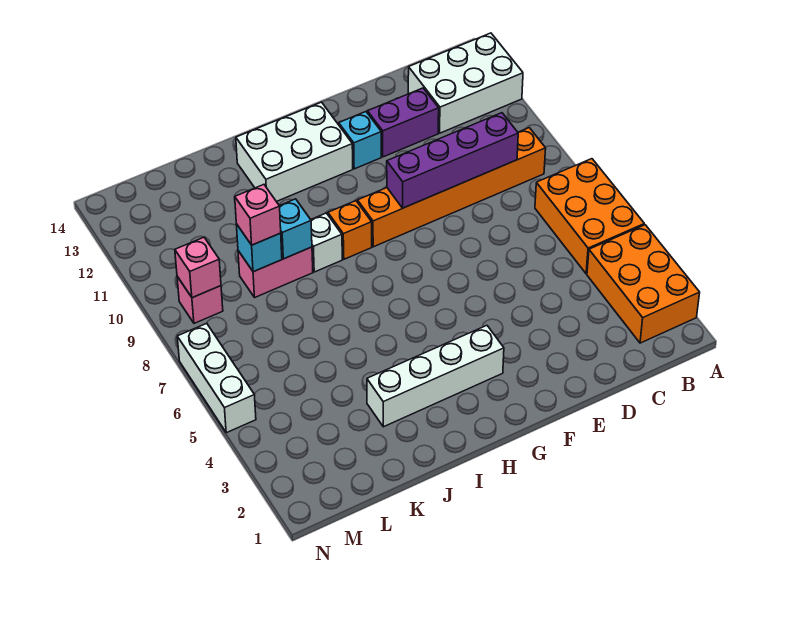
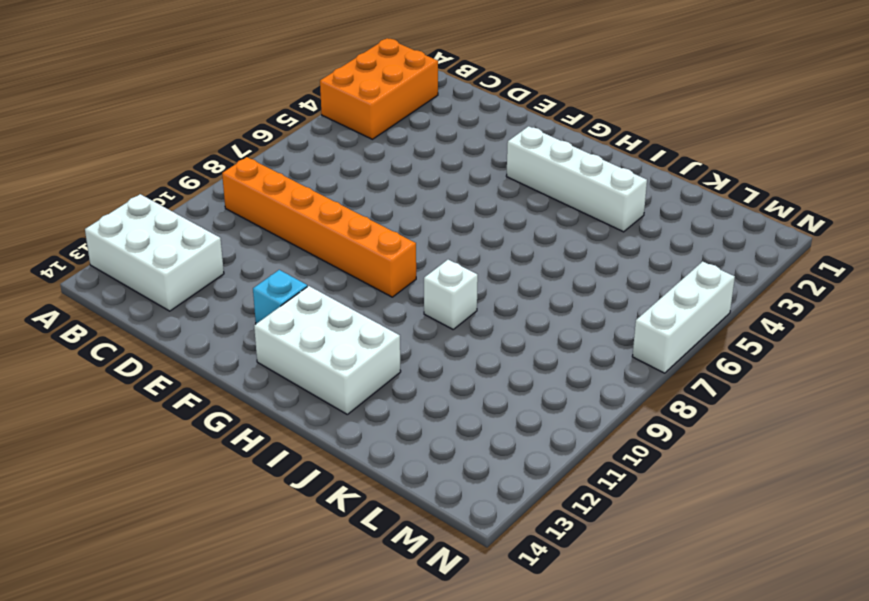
none -> orange brick A5:B7 level 1
none -> purple brick D12:E12 level 1
none -> orange brick H9 level 1

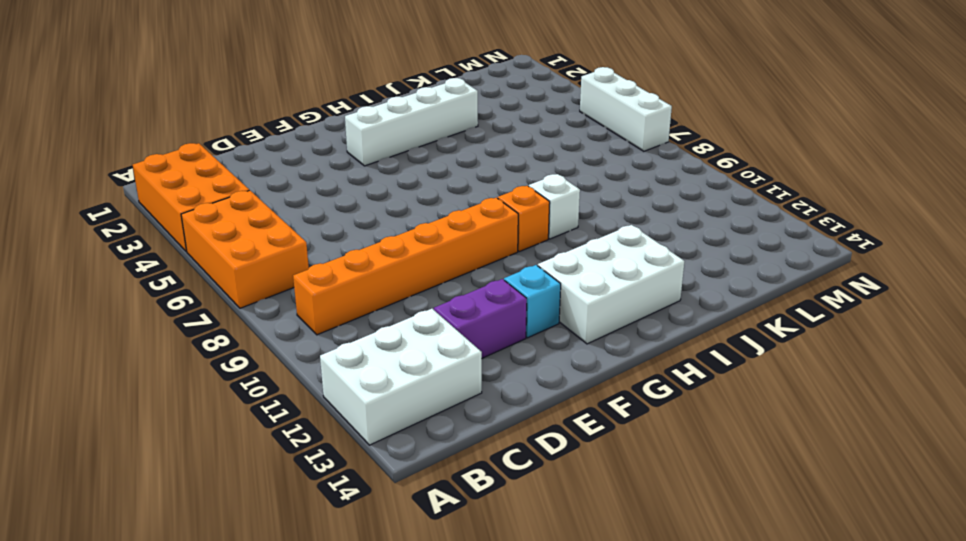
none -> pink brick J9:K9 level 1
none -> pink brick M9 level 1
none -> purple brick C9:F9 level 2

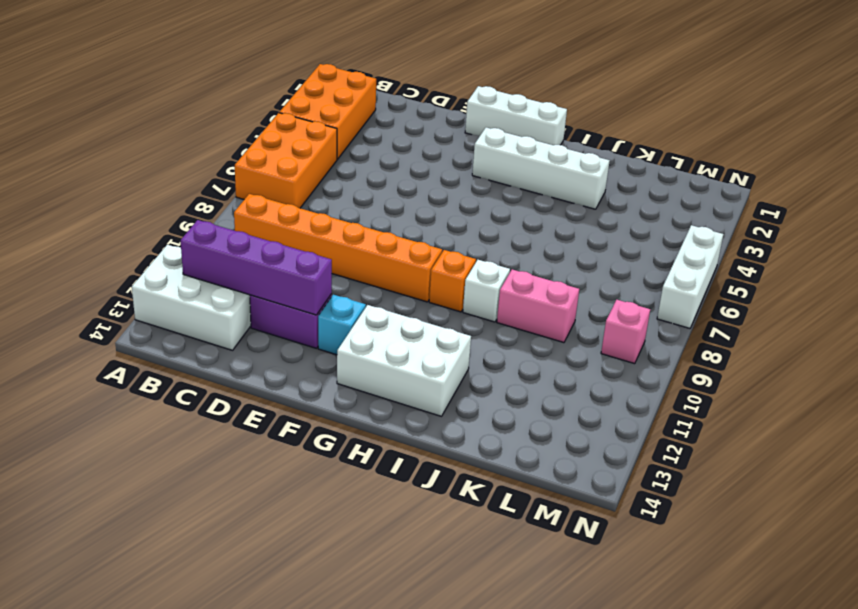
purple brick B12:E12 level 2 -> purple brick C9:F9 level 2
white brick F1:H1 level 1 -> none
none -> cyan brick J9 level 2
none -> cyan brick K9 level 2
none -> pink brick M9 level 2

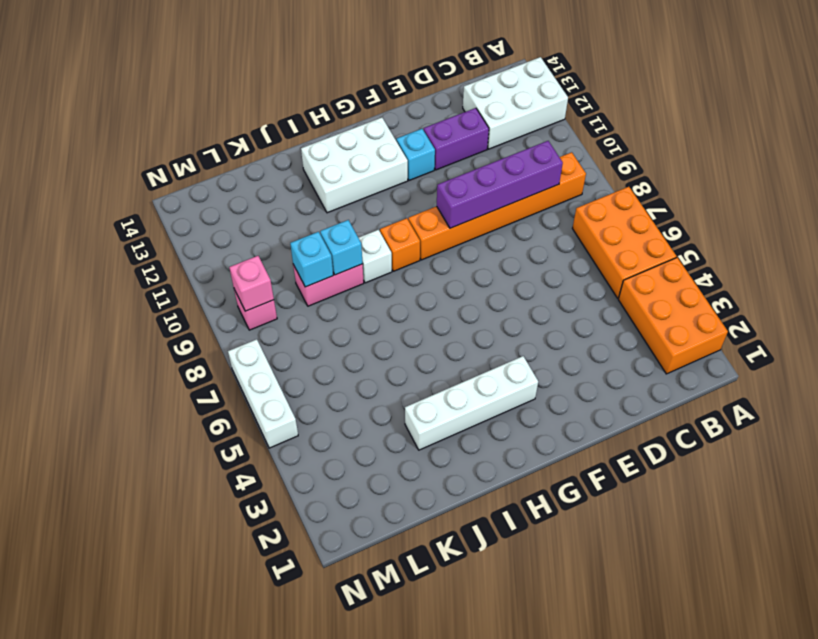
none -> pink brick K9 level 3

